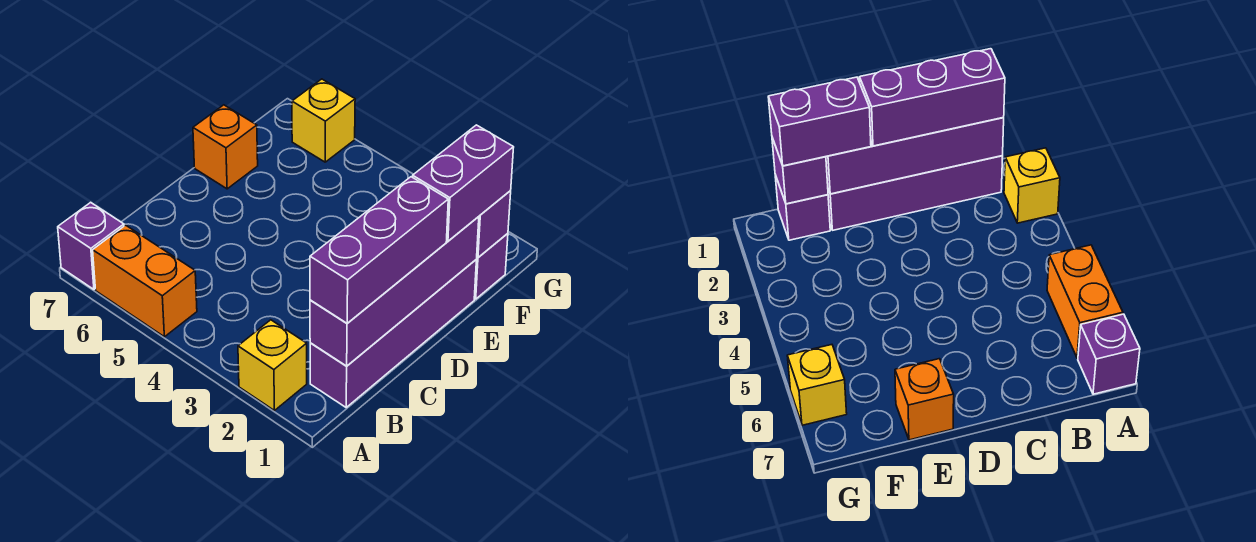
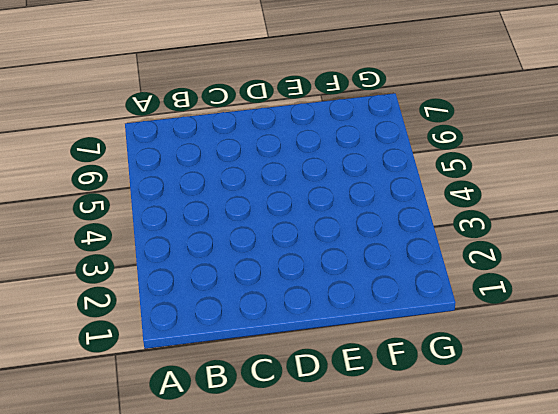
none -> yellow brick A2 level 1
none -> orange brick A5:A6 level 1

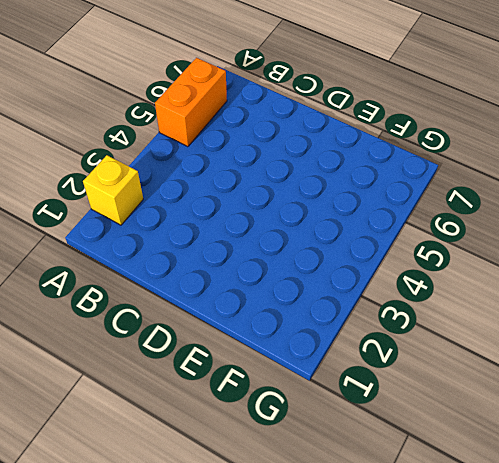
none -> purple brick A7 level 1
none -> purple brick B1:E1 level 1

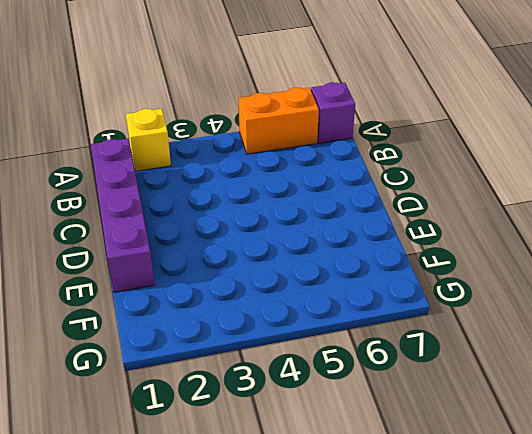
none -> orange brick E7 level 1
none -> purple brick F1 level 1

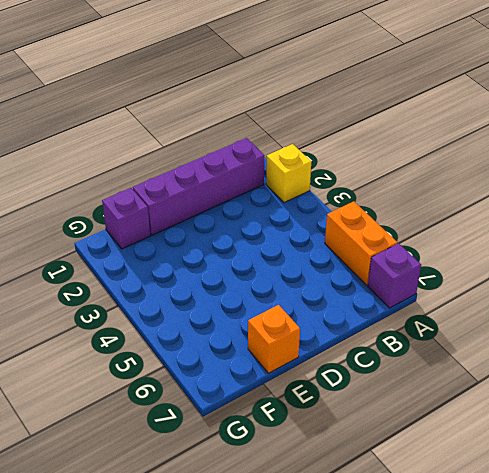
none -> yellow brick G6 level 1
none -> purple brick B1:E1 level 2

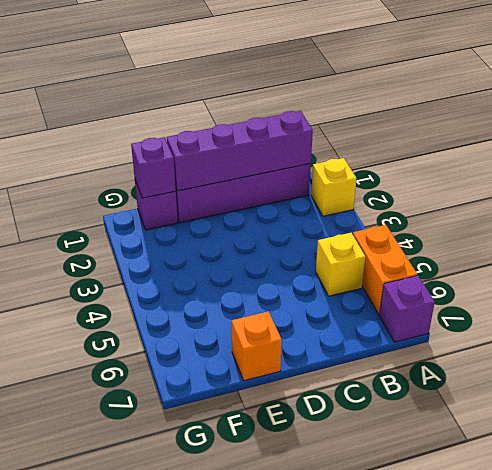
yellow brick B5 level 1 -> yellow brick G6 level 1
none -> purple brick B1:D1 level 3
none -> purple brick E1:F1 level 3

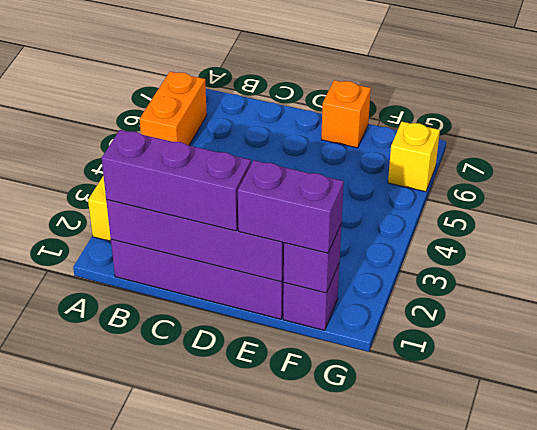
none -> purple brick A7 level 1

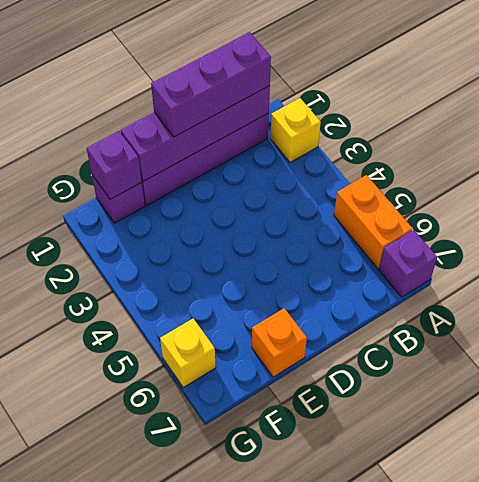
none -> purple brick E1:F1 level 3

